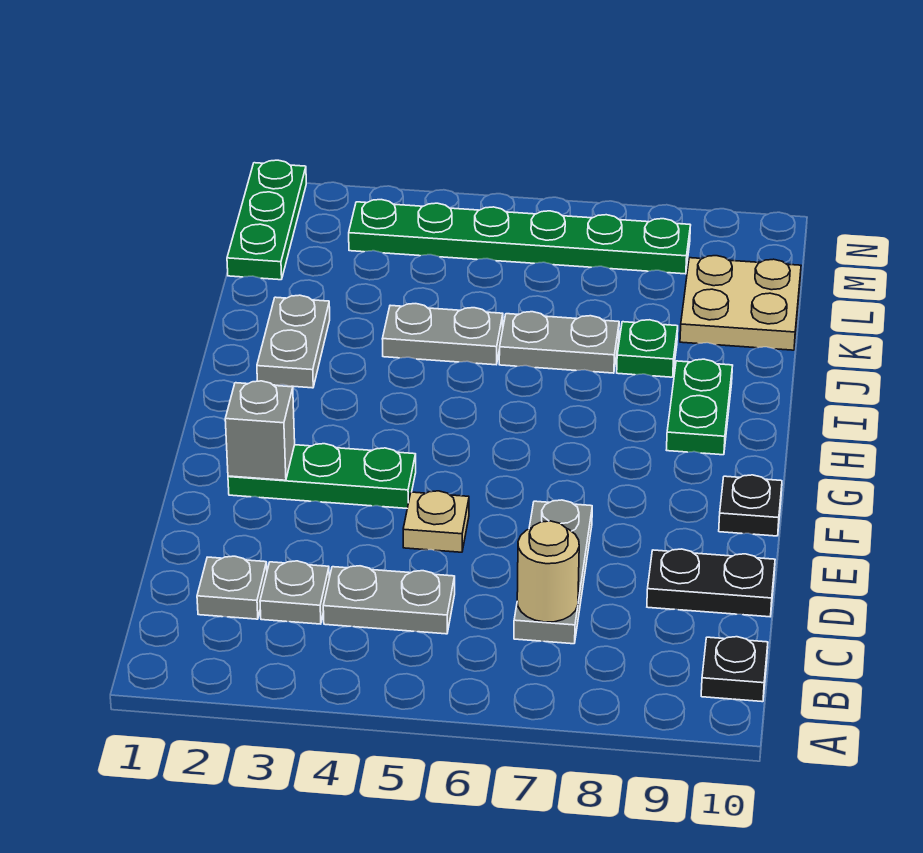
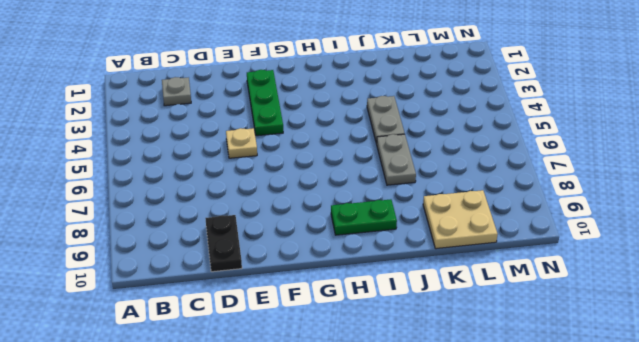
none -> black plate B10 level 1
none -> grey plate C3 level 1
none -> grey plate C4:C5 level 1

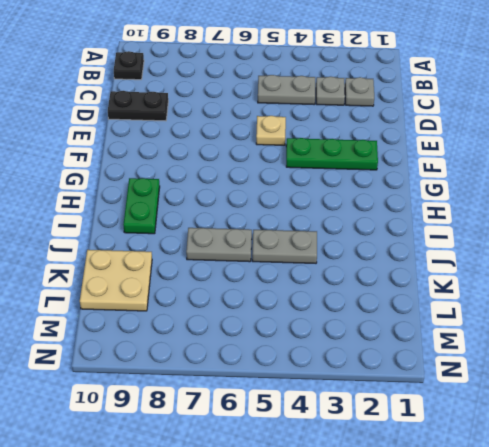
none -> grey plate C7:E7 level 1
none -> black plate F10 level 1
none -> grey plate I2:J2 level 1

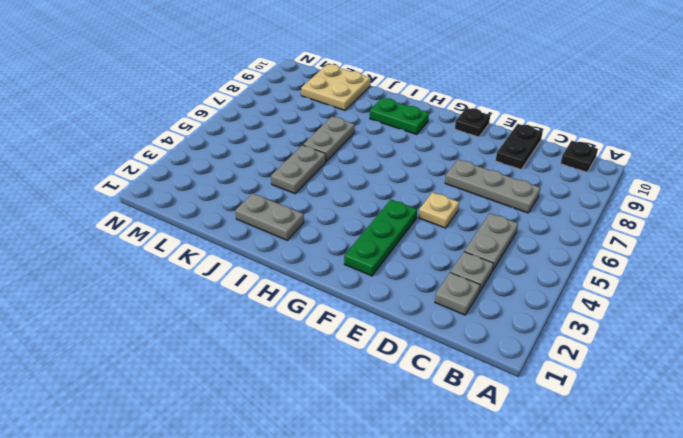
none -> green plate J8 level 1
none -> green plate L1:N1 level 1
none -> green plate M3:M8 level 1

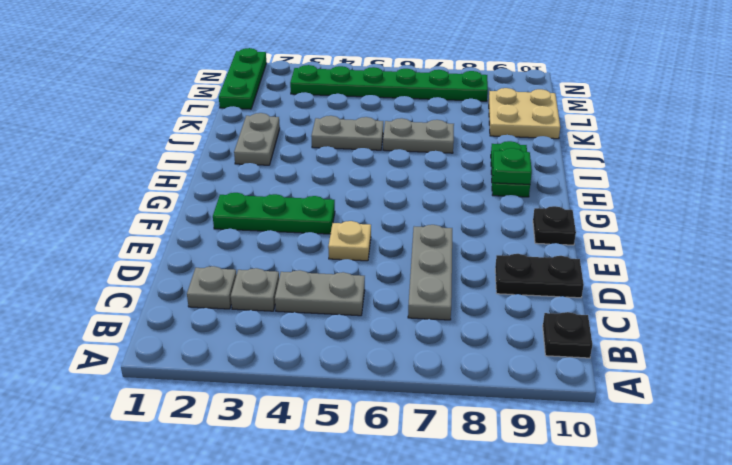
green plate H9 level 2 -> green plate J8 level 1
none -> tan round brick C7 level 2
none -> grey brick F2 level 2

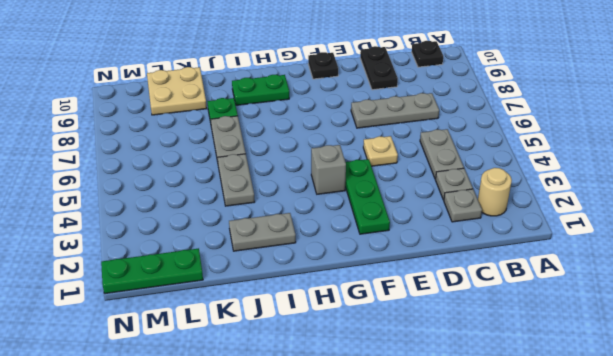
tan round brick B2 level 1 -> tan round brick C7 level 2
grey brick G4 level 1 -> grey brick F2 level 2
none -> green plate M3:M8 level 1

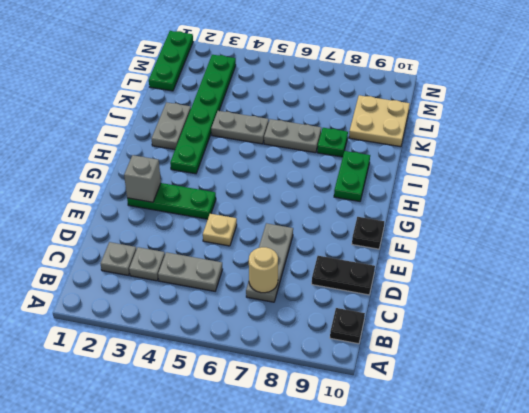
green plate H3:M3 level 1 -> green plate M3:M8 level 1

